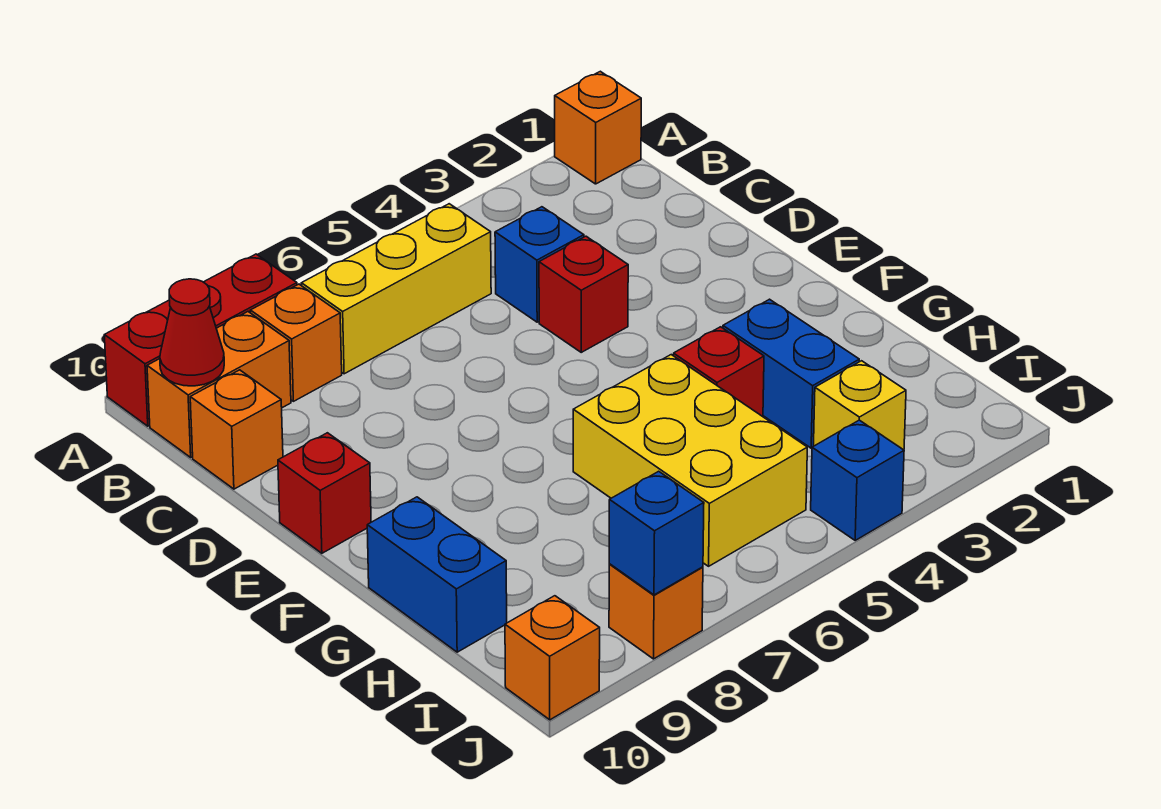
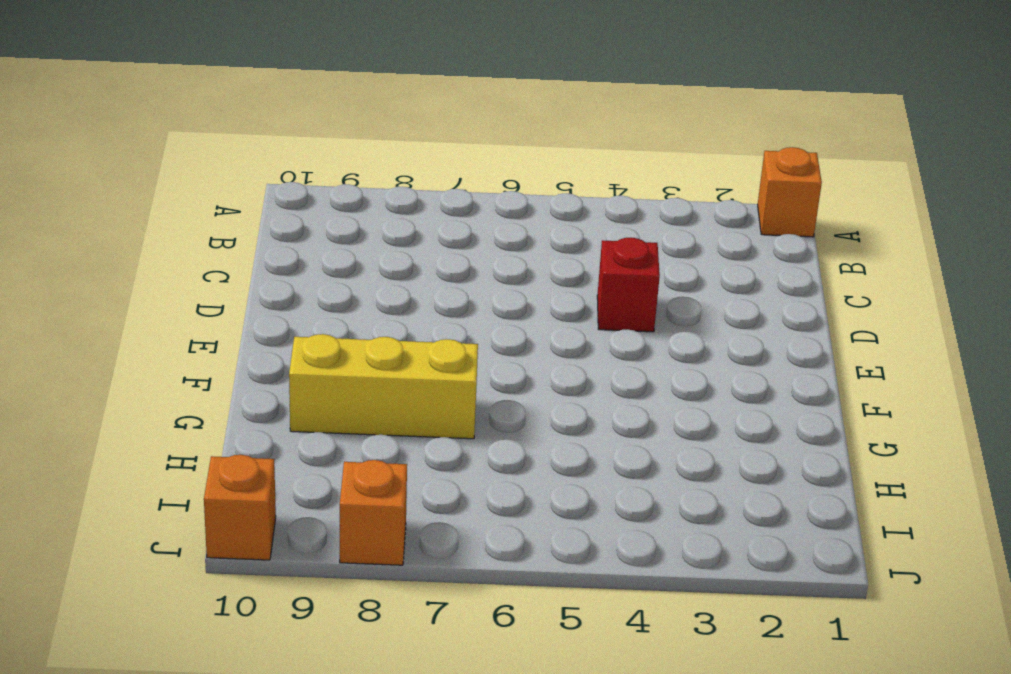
yellow brick G7:G9 level 1 -> yellow brick B5:B7 level 1
none -> red brick A8:A10 level 1
none -> orange brick B8 level 1
none -> orange brick B9:B10 level 1

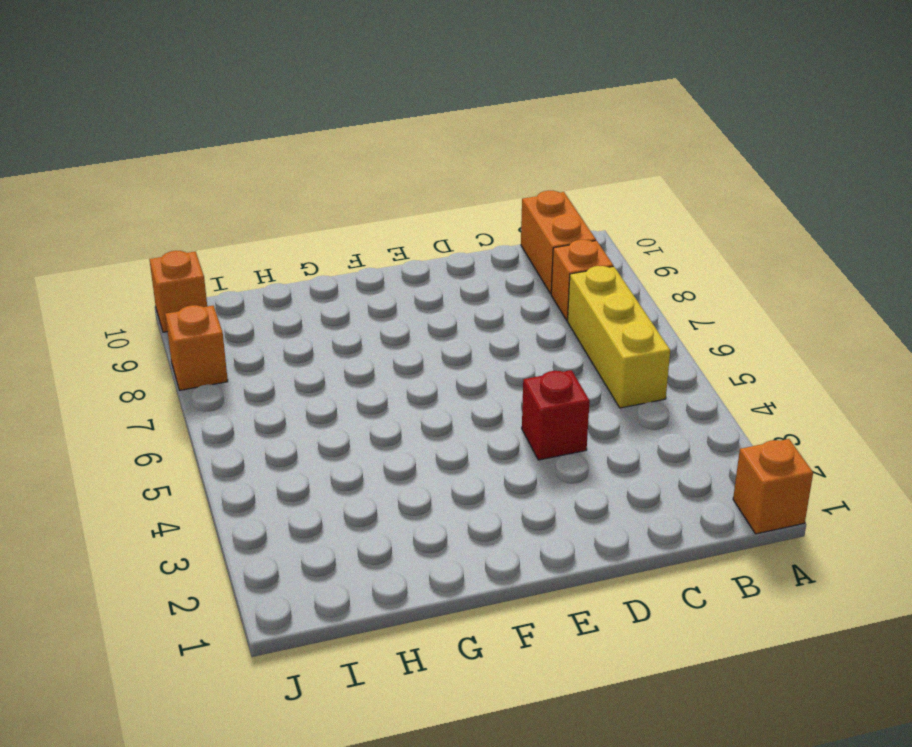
none -> red brick A8:A10 level 1
none -> blue brick C4 level 1
none -> orange brick C10 level 1

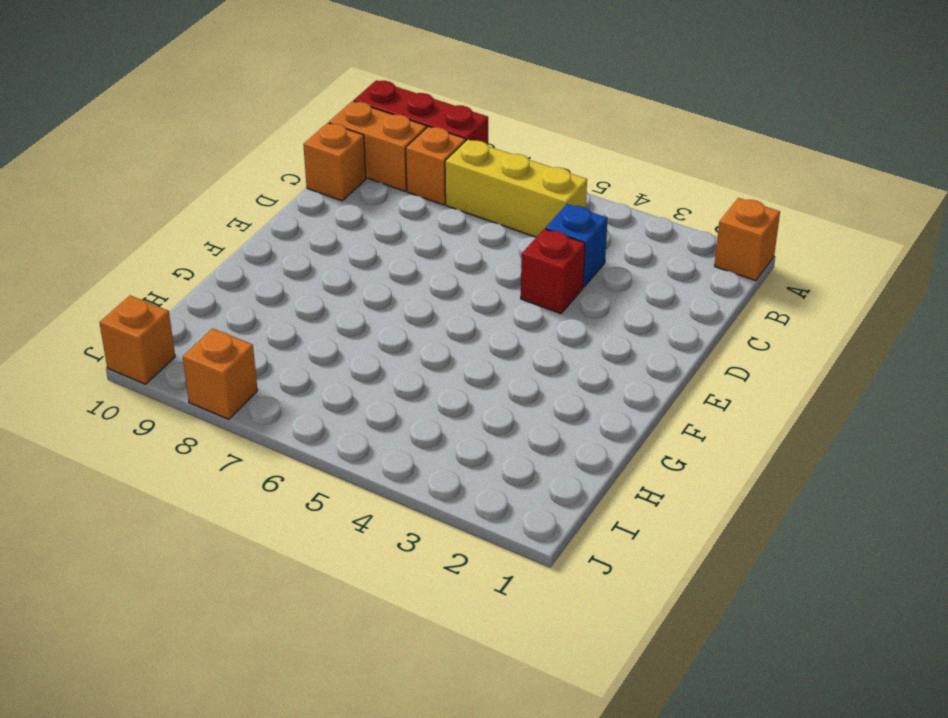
none -> red brick E10 level 1
none -> blue brick G3:H3 level 1
none -> red brick G4 level 1

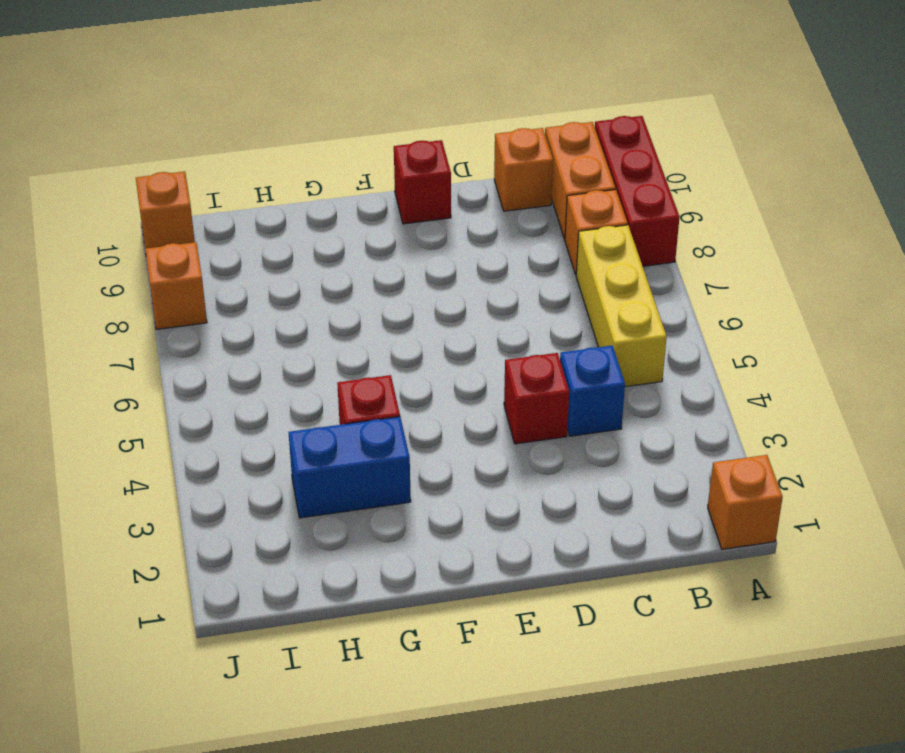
none -> yellow brick G5:I6 level 1
none -> blue brick G10:H10 level 1
none -> yellow brick I3 level 1

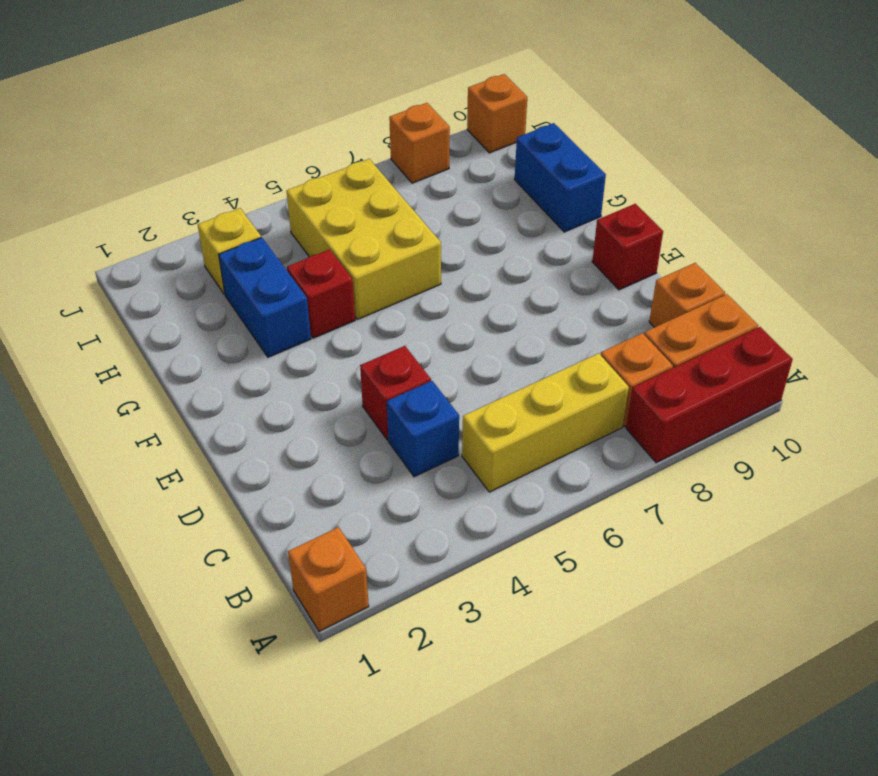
none -> blue brick J4 level 1
none -> red cone B10 level 2
none -> blue brick J8 level 2

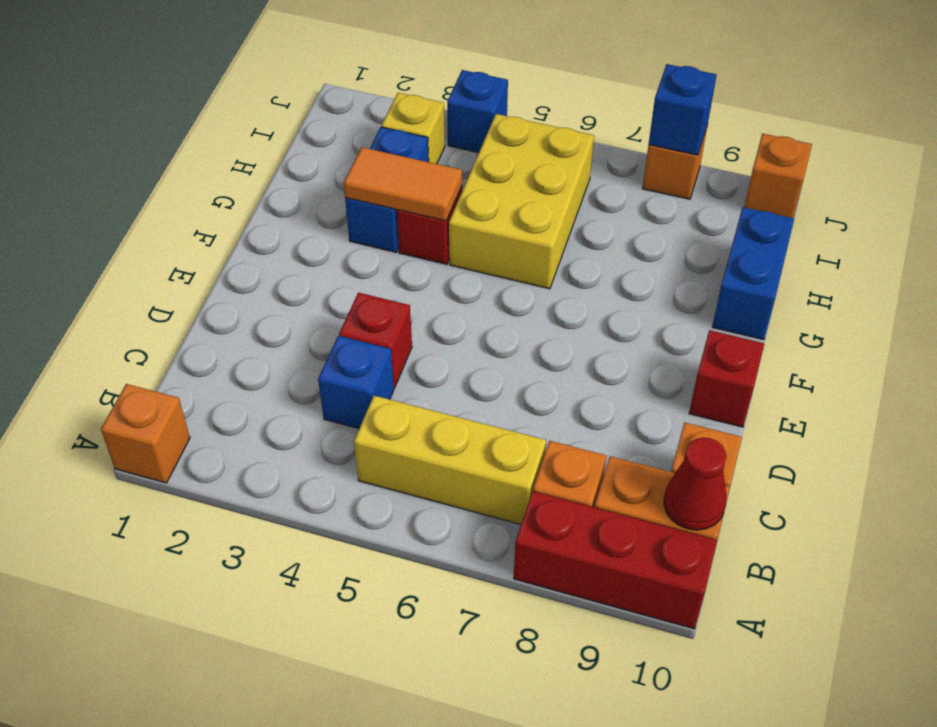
orange tile G3:G4 level 2 -> none

